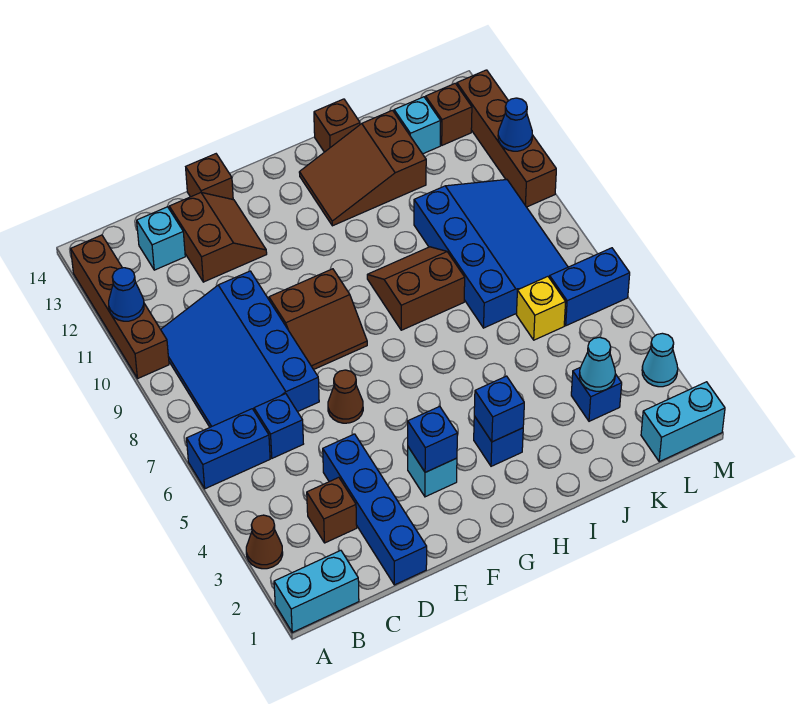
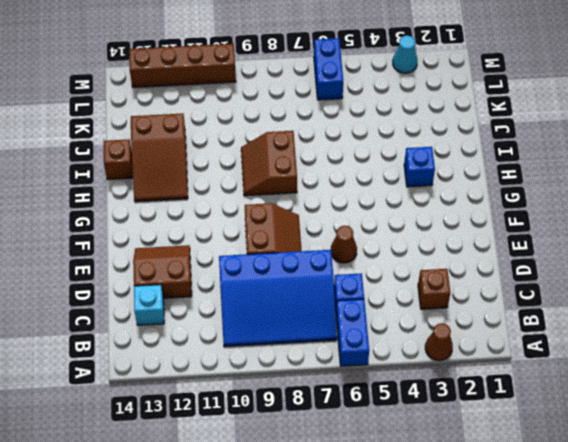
none -> cyan brick A1:B1 level 1
none -> brown brick A10:A13 level 1
none -> blue brick D1:D4 level 1
none -> brown brick E14 level 1

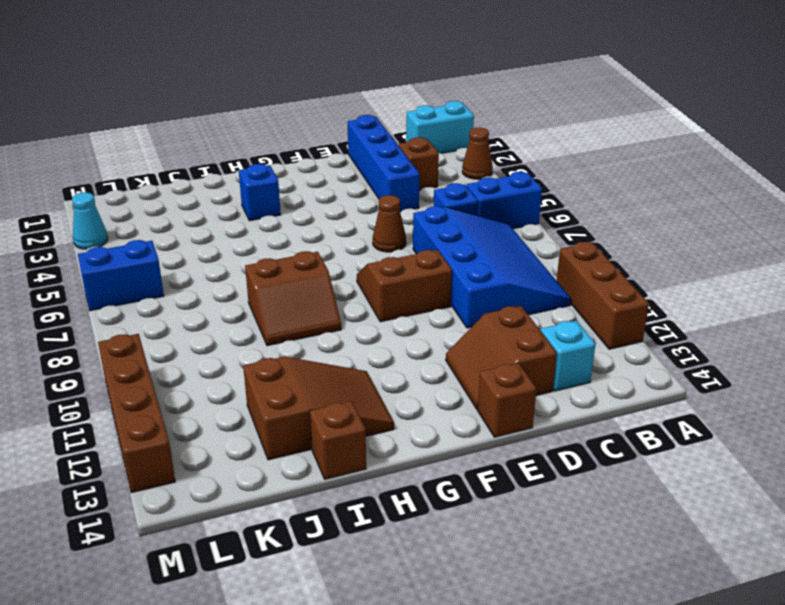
brown brick A10:A12 level 1 -> brown brick A10:A13 level 1
none -> cyan brick F3 level 1
none -> blue slope J7:L10 level 1 top J
none -> blue brick K3 level 1
none -> yellow brick K6 level 1

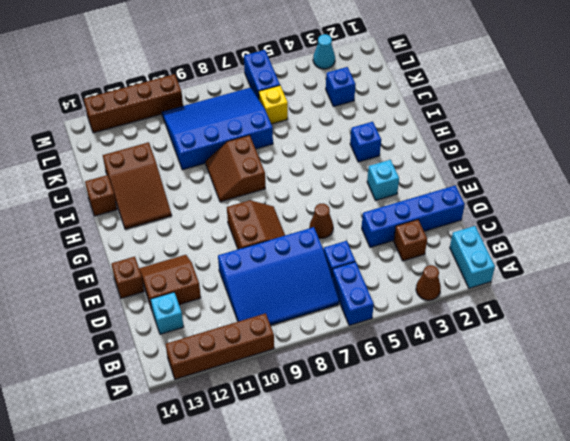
none -> cyan brick K13 level 1
none -> cyan brick L1:M1 level 1
none -> brown brick L13 level 1
none -> blue cone A11 level 2

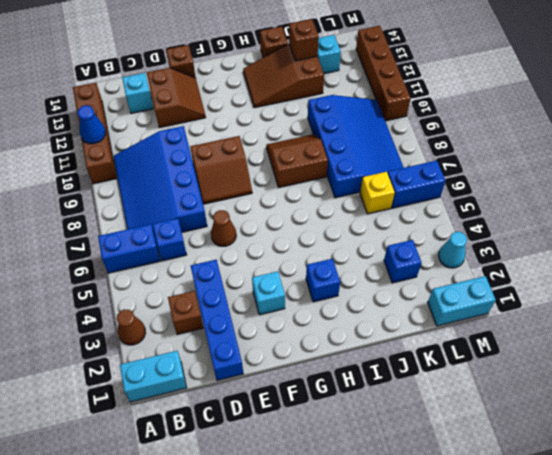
brown brick J13 level 2 -> brown brick L13 level 1
none -> blue brick F3 level 2
none -> blue brick H3 level 2
none -> cyan cone K3 level 2
none -> blue cone M11 level 2

